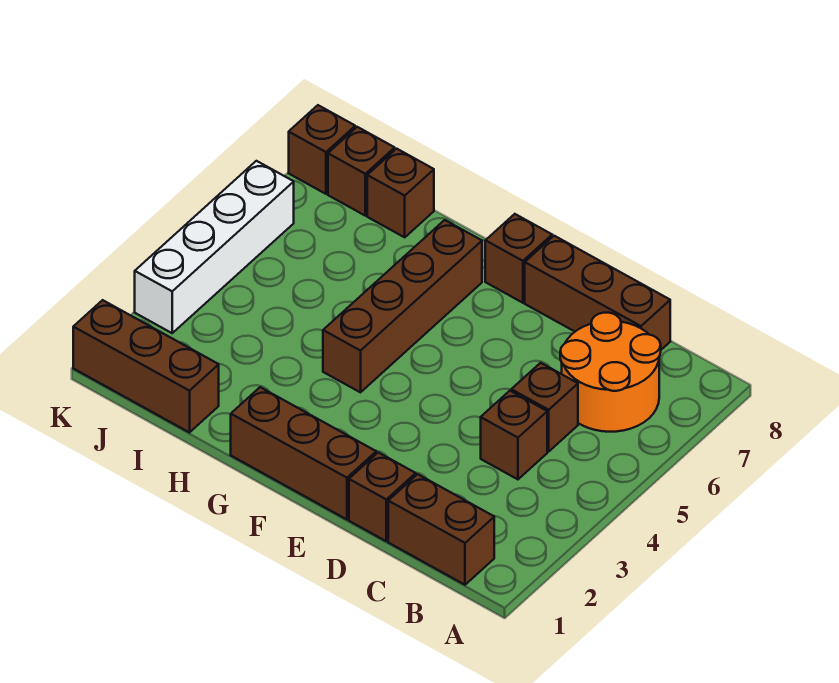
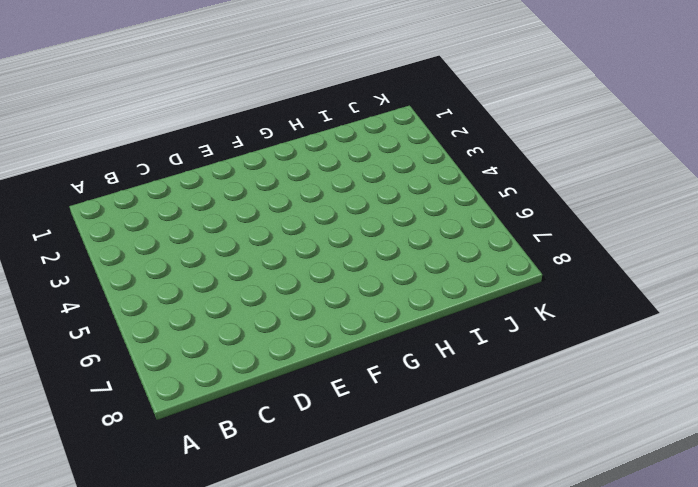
none -> brown brick B1:C1 level 1
none -> orange round brick B6:C7 level 1
none -> brown brick C4 level 1

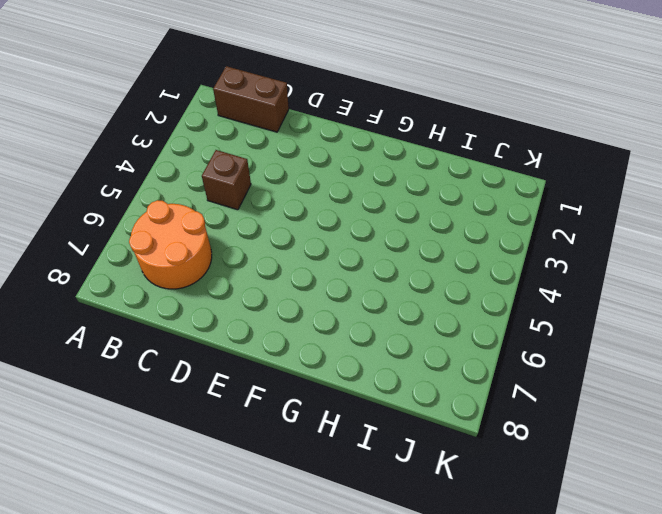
none -> brown brick C5 level 1
none -> brown brick C8:E8 level 1
none -> brown brick D1 level 1

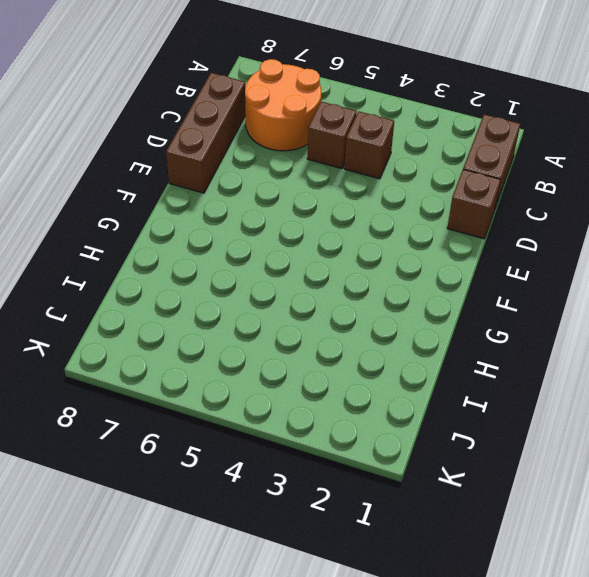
none -> brown brick E1:G1 level 1
none -> brown brick F8 level 1
none -> brown brick G4:G7 level 1

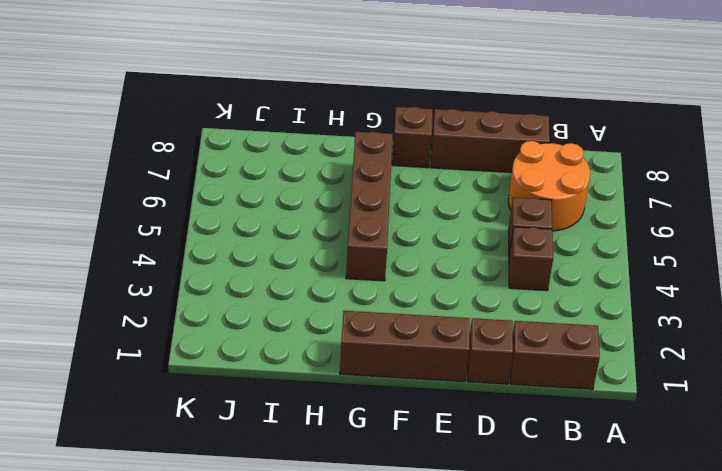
none -> brown brick I1:K1 level 1
none -> brown brick I8 level 1
none -> brown brick J8 level 1

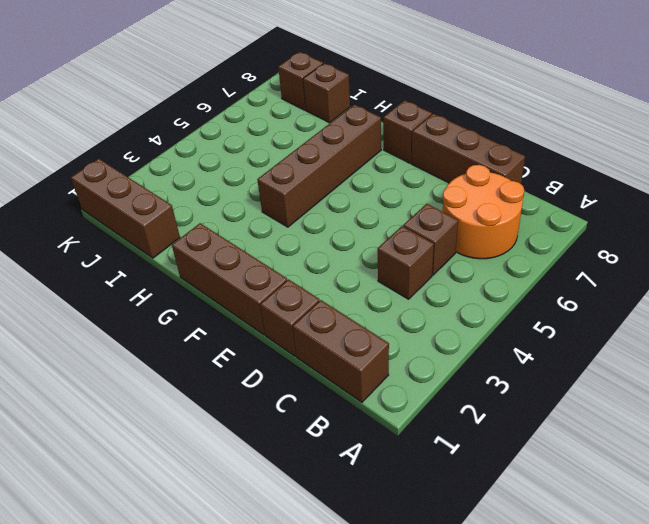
none -> white brick K3:K6 level 1
none -> brown brick K8 level 1

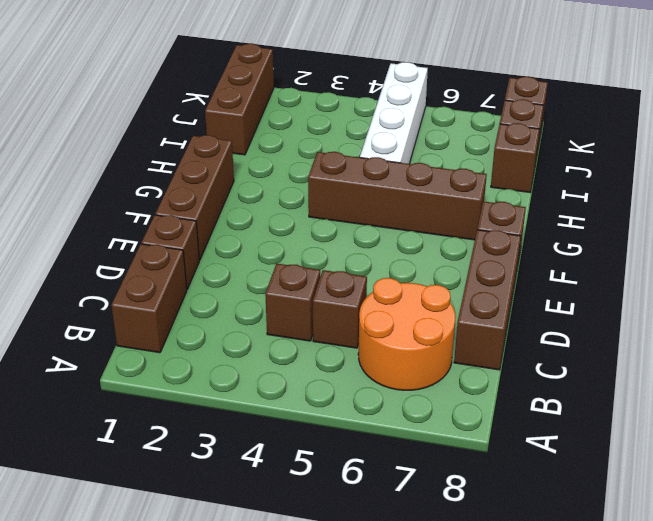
white brick H5:K5 level 1 -> white brick K3:K6 level 1

